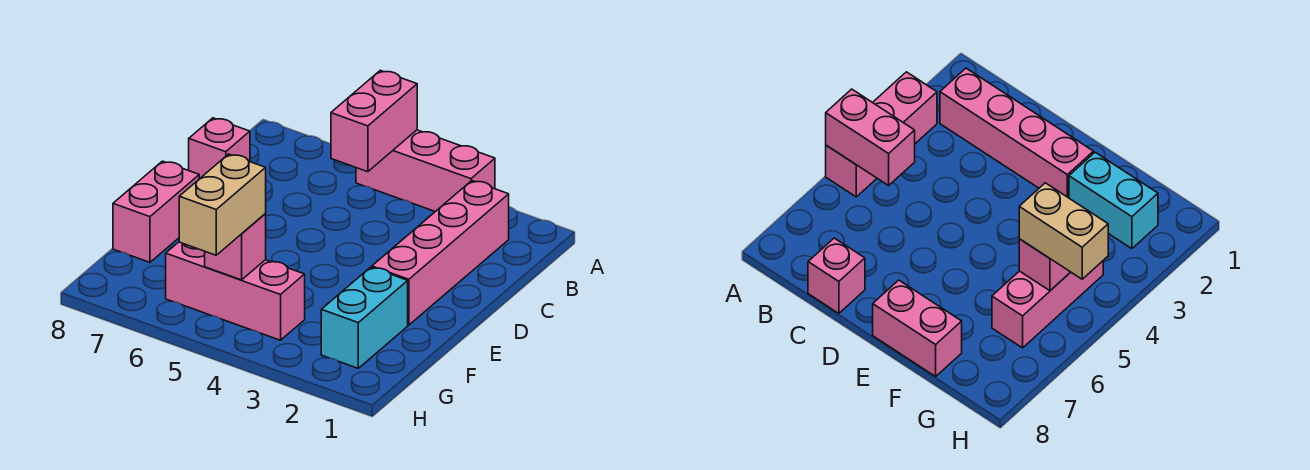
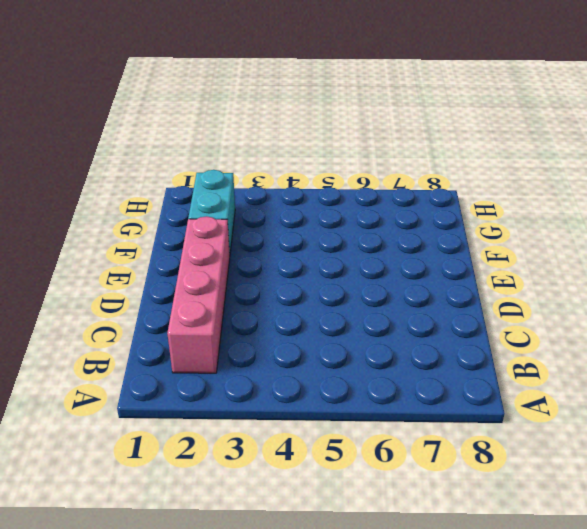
none -> pink brick A3:A5 level 1
none -> pink brick C8 level 1

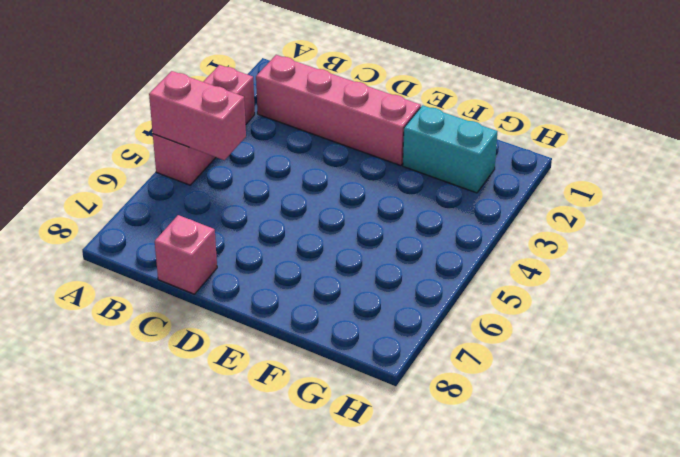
none -> pink brick E8:F8 level 1
none -> pink brick G4:G6 level 1

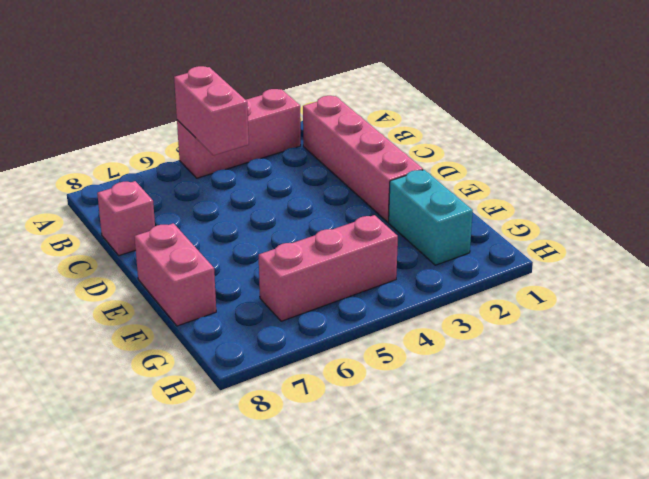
none -> pink brick G5 level 2
none -> tan brick G5:H5 level 3

